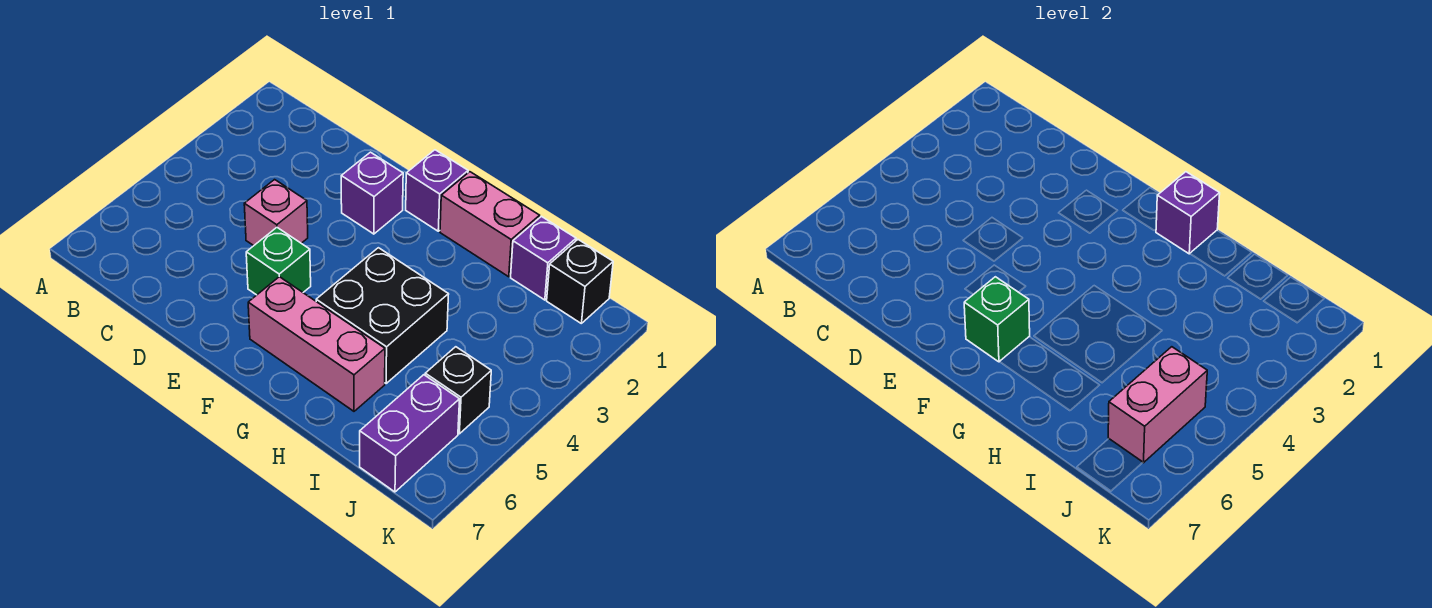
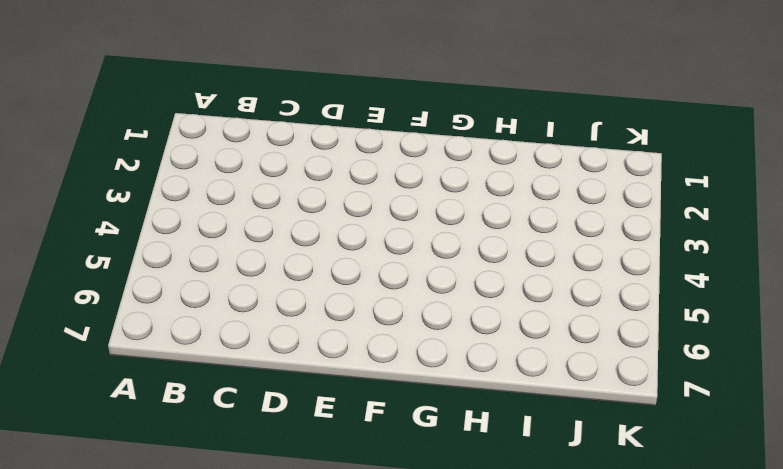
none -> pink brick D4 level 1
none -> purple brick E2 level 1
none -> green brick E5 level 1

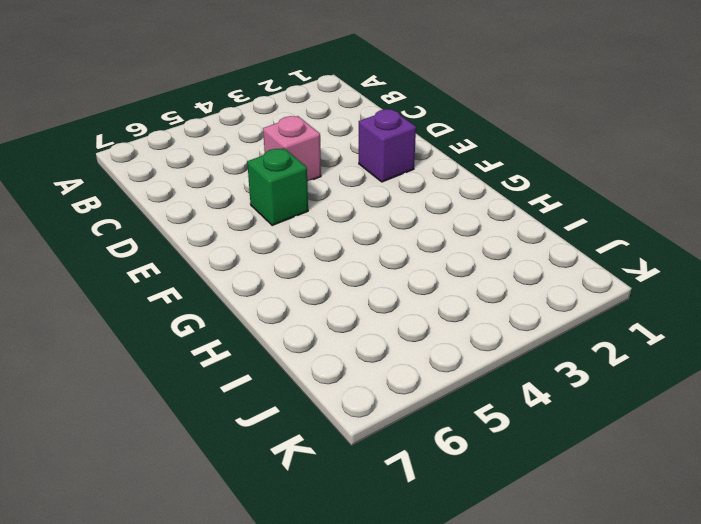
none -> purple brick F1 level 1
none -> pink brick F6:H6 level 1
none -> pink brick G1:H1 level 1

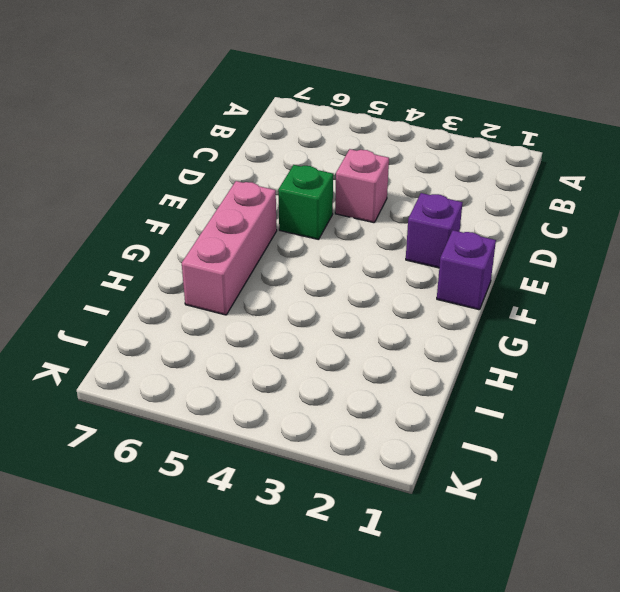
none -> pink brick G1:H1 level 1
none -> black brick G4:H5 level 1
none -> purple brick I1 level 1

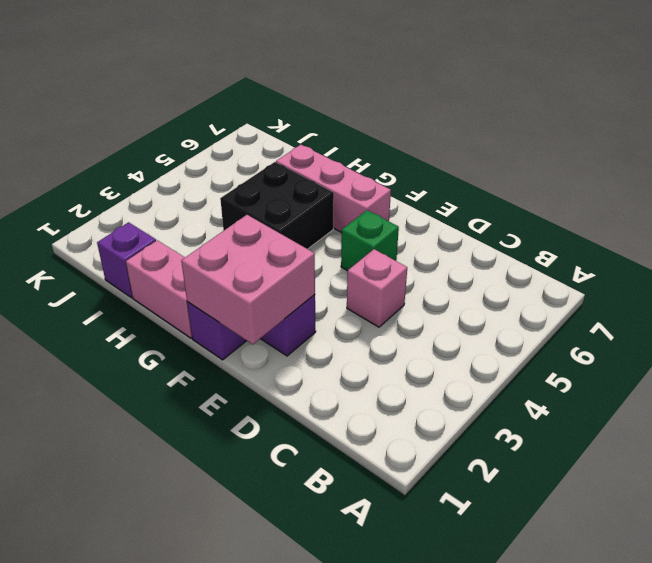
pink brick E1:F2 level 2 -> none
none -> black brick J1 level 1
none -> black brick J5 level 1
none -> purple brick J6:J7 level 1

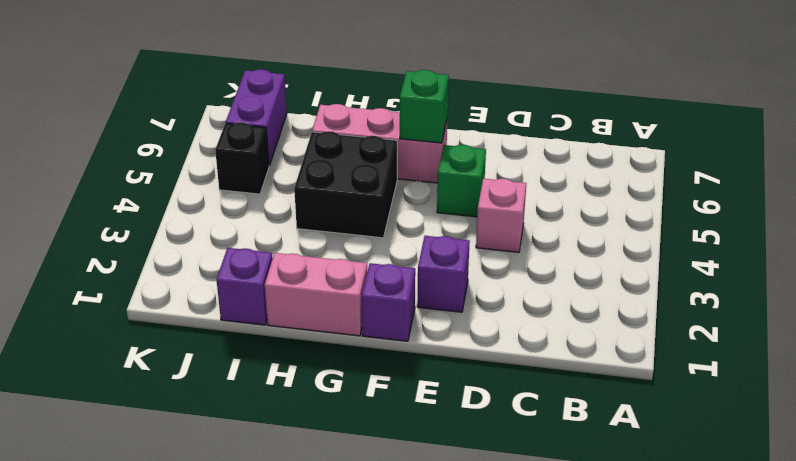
none -> black brick J1 level 1
none -> purple brick G1 level 2
none -> pink brick J5:J6 level 2

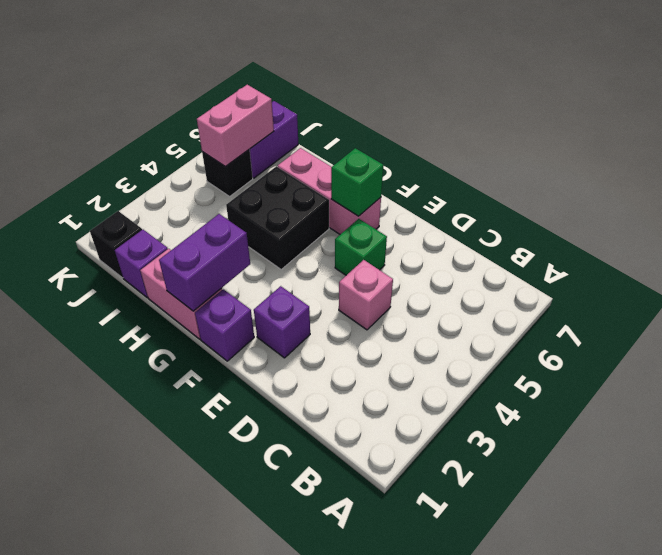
purple brick G1:G2 level 2 -> purple brick G1 level 2

